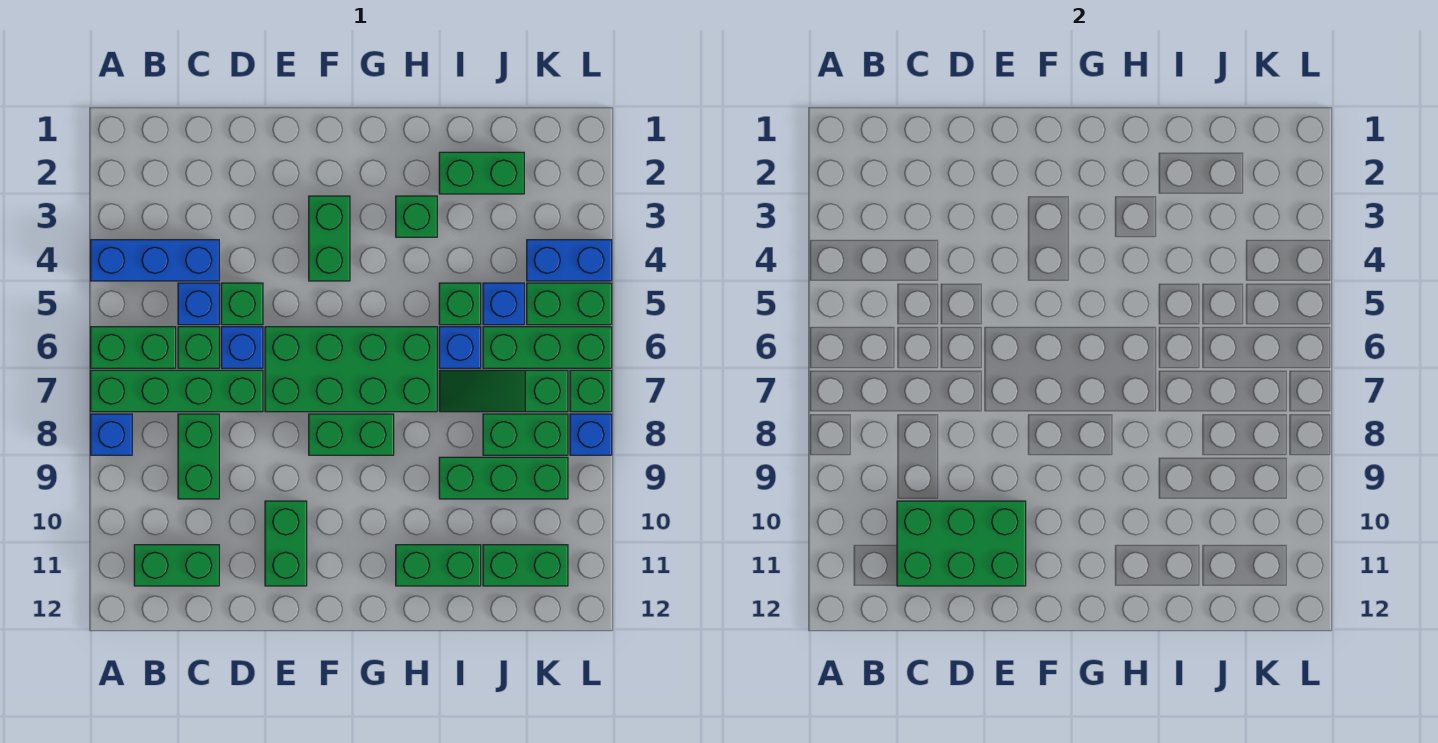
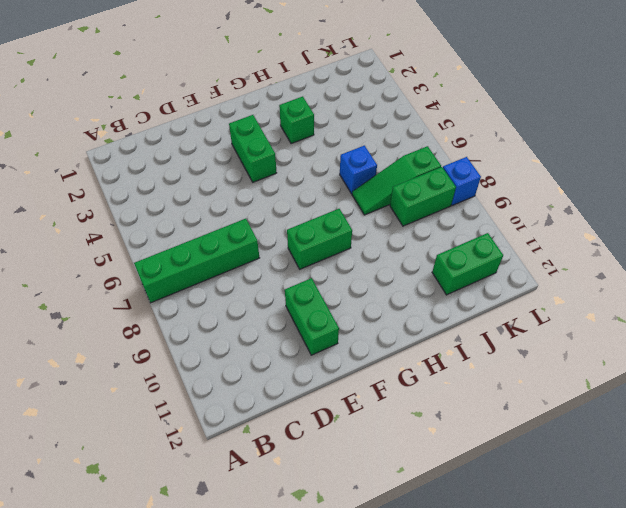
none -> blue brick A4:C4 level 1
none -> green brick A6:B6 level 1
none -> blue brick A8 level 1
none -> green brick B11:C11 level 1

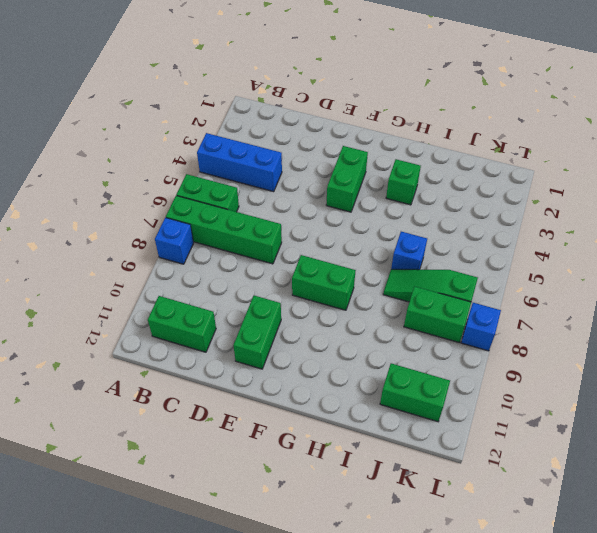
none -> blue brick C5 level 1
none -> green brick C6 level 1
none -> green brick C8:C9 level 1
none -> green brick D5 level 1

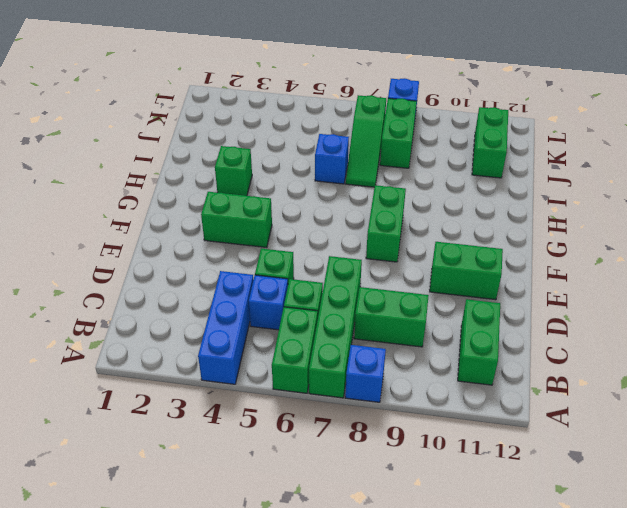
none -> blue brick D6 level 1
none -> green brick E6:H7 level 1
none -> green brick H11:I11 level 1
none -> green brick I2:J2 level 1

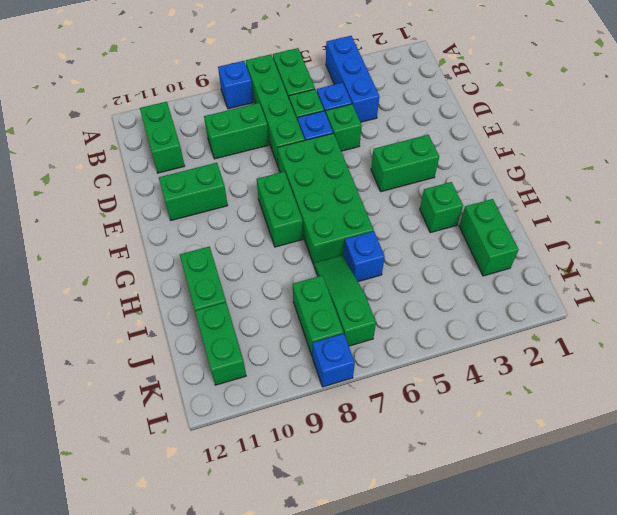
none -> green brick I5 level 1
none -> green brick I9:K9 level 1
none -> blue brick J5 level 1
none -> green brick J6:L6 level 1

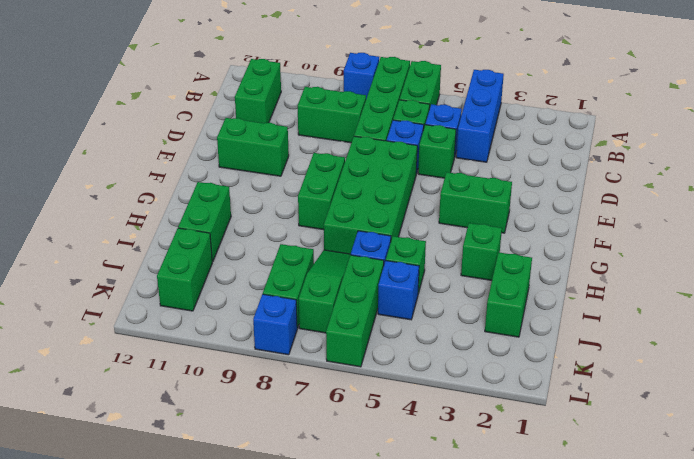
none -> green brick I9:K9 level 1
none -> blue brick K4:L4 level 1
none -> green brick K5:L5 level 1
none -> green brick L7 level 1

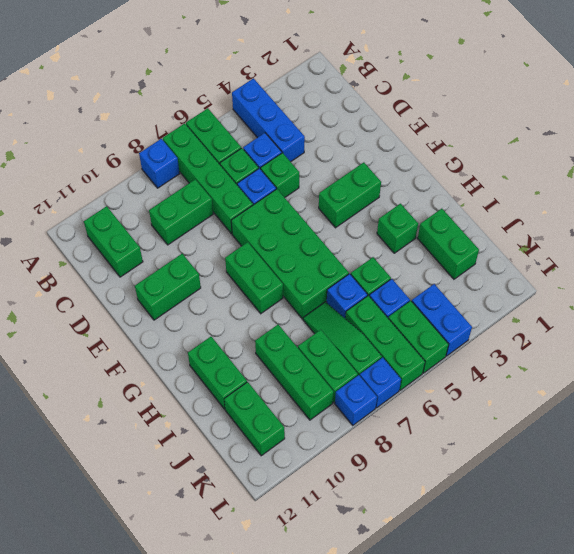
blue brick L7 level 1 -> green brick L7 level 1
none -> green brick C10:E11 level 2

